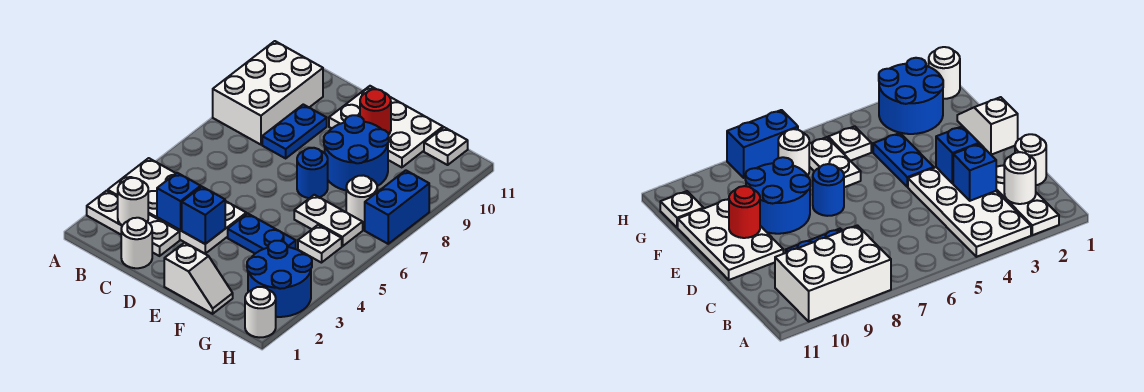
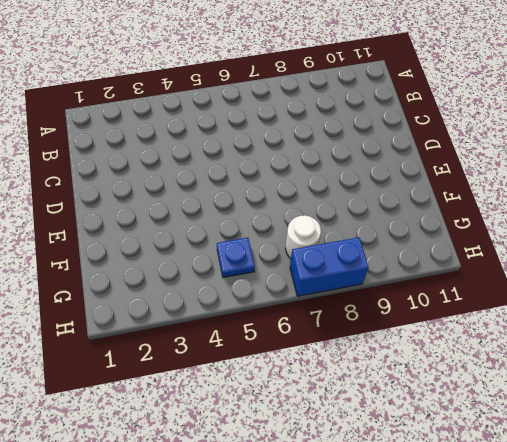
blue plate G5 level 1 -> white plate G5 level 1
none -> white plate A2:C2 level 1
none -> white plate A3:D4 level 1
none -> white brick A8:B10 level 1

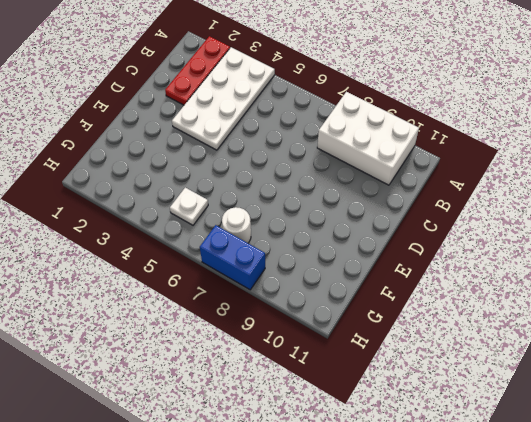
red plate A2:C2 level 1 -> white plate A2:C2 level 1
none -> white round brick C1 level 1
none -> blue plate C8:C9 level 1
none -> white plate D10:F11 level 1

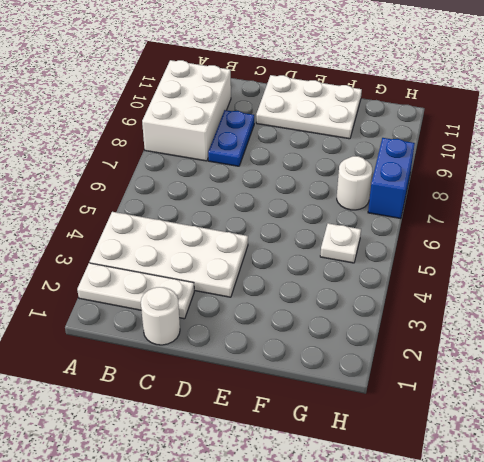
none -> white slope E1:F1 level 1 top E
none -> blue plate E4:F4 level 1
none -> blue round brick E7 level 1

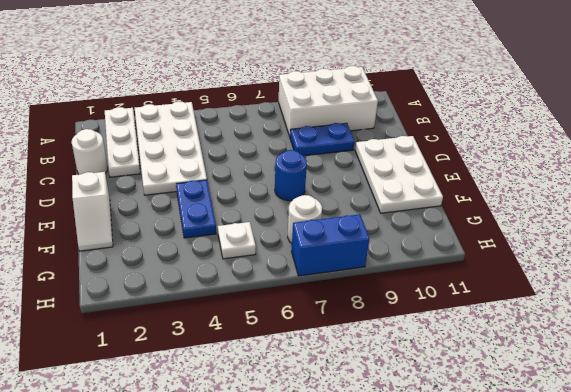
none -> blue round brick E8:F9 level 1
none -> white plate F6:G6 level 1
none -> blue round brick G2:H3 level 1

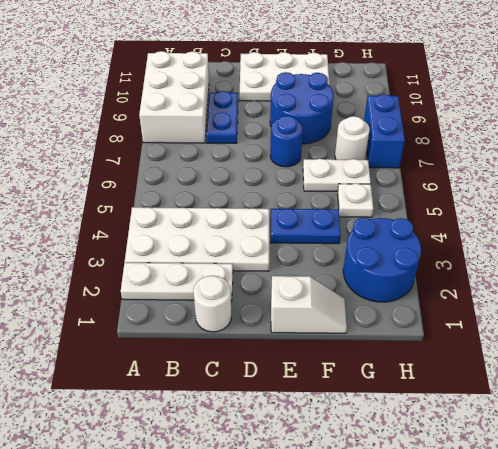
none -> white plate G11 level 1
none -> white round brick H1 level 1
none -> white round brick B2 level 2

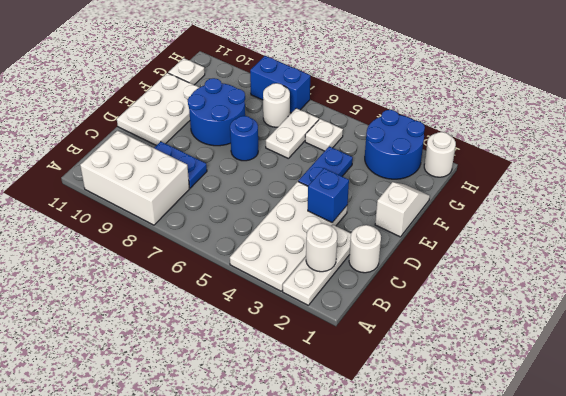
none -> blue brick C3 level 2
none -> red round brick E10 level 2

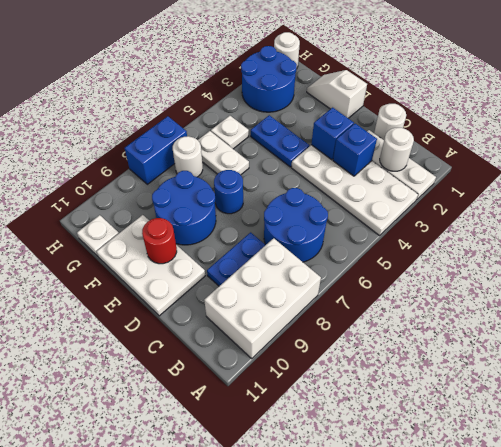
blue round brick B6:C7 level 1 -> none

